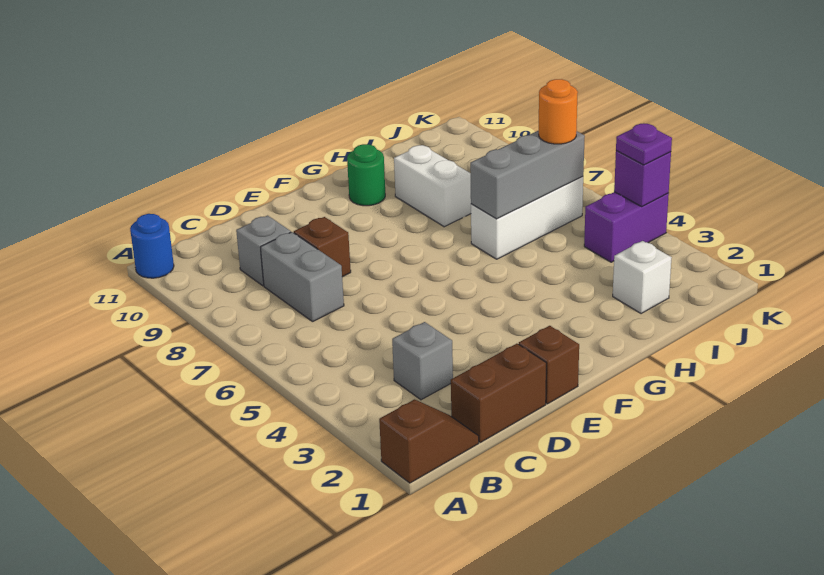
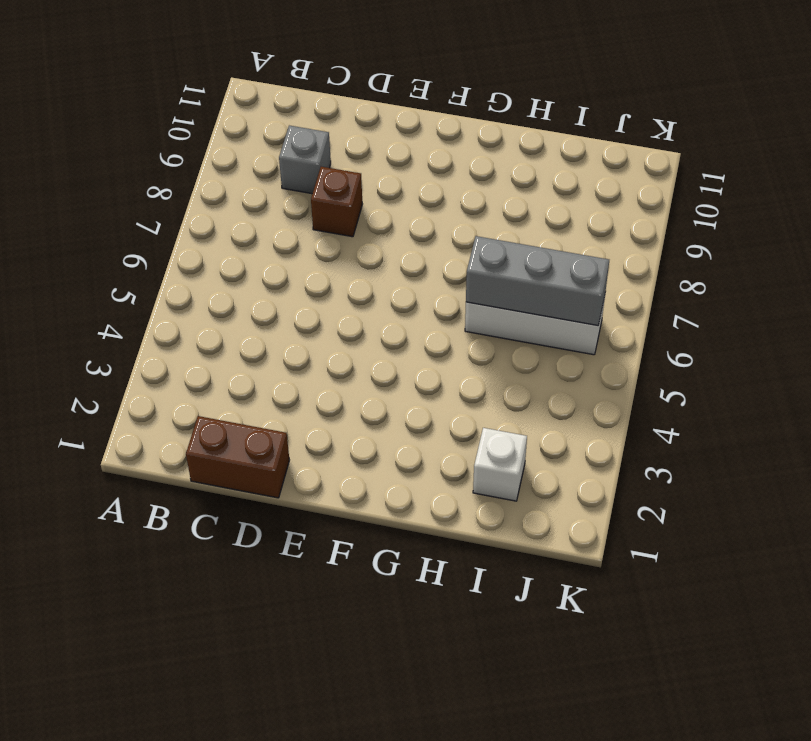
none -> brown slope A1:B1 level 1 top A
none -> blue round brick A11 level 1
none -> grey brick C3 level 1

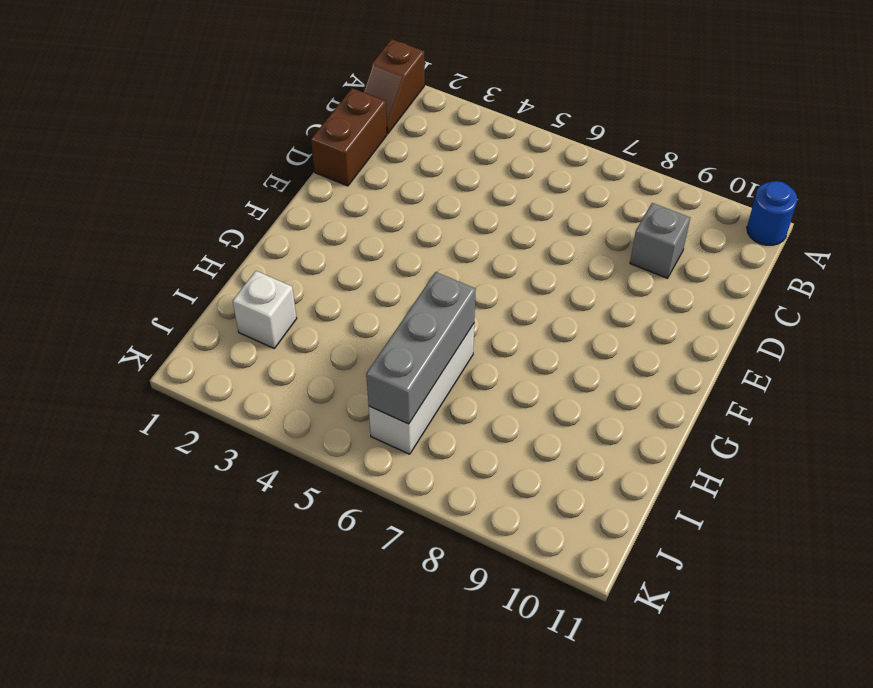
none -> grey brick C3 level 1
none -> grey brick C7:C8 level 1
none -> brown brick D8 level 1

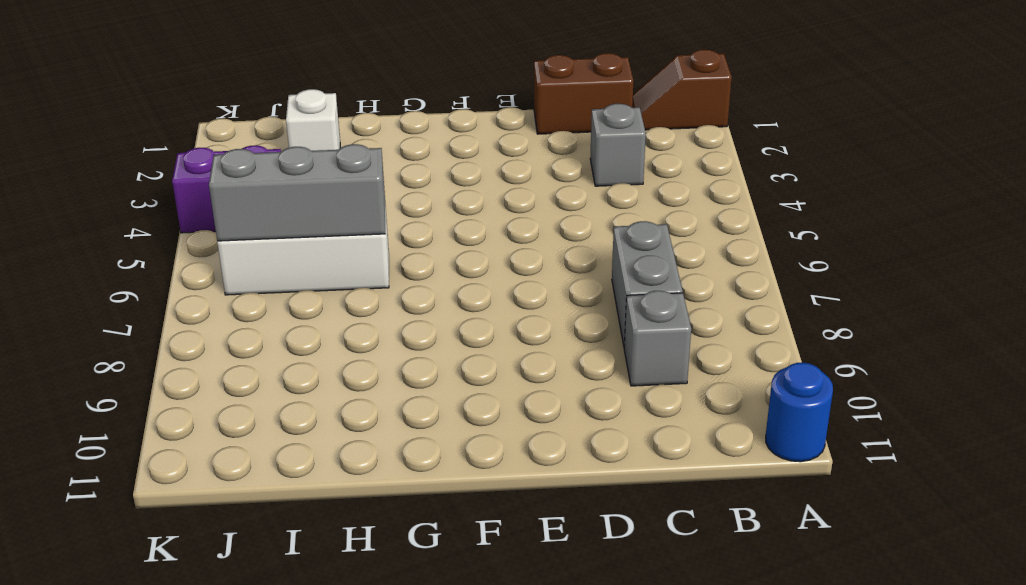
none -> brown brick D8 level 1
none -> brown brick E1 level 1
none -> green round brick G10 level 1

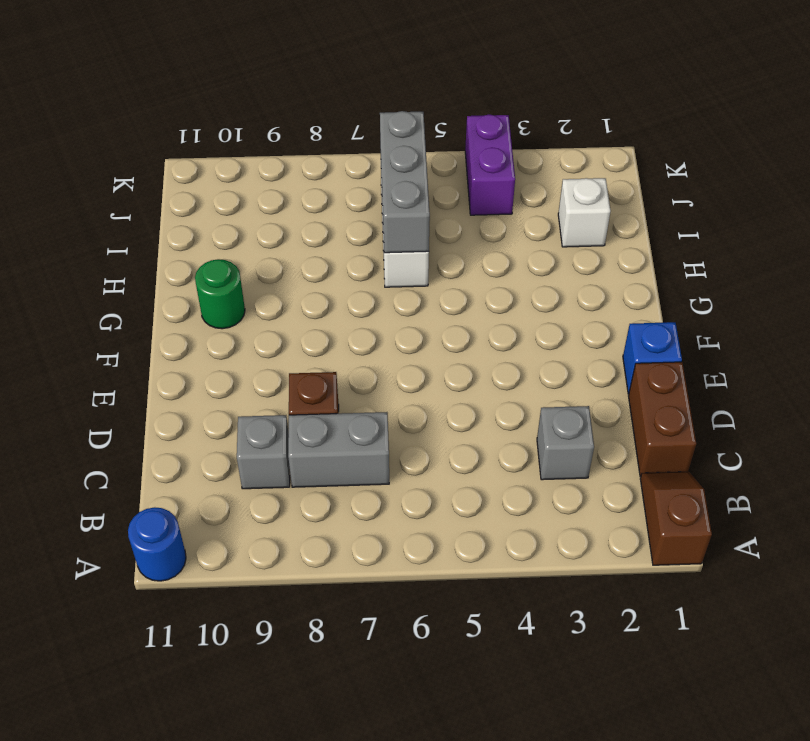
blue brick E1 level 1 -> brown brick E1 level 1
none -> white brick H8:H9 level 1
none -> purple brick K4 level 2
none -> orange round brick J6 level 3

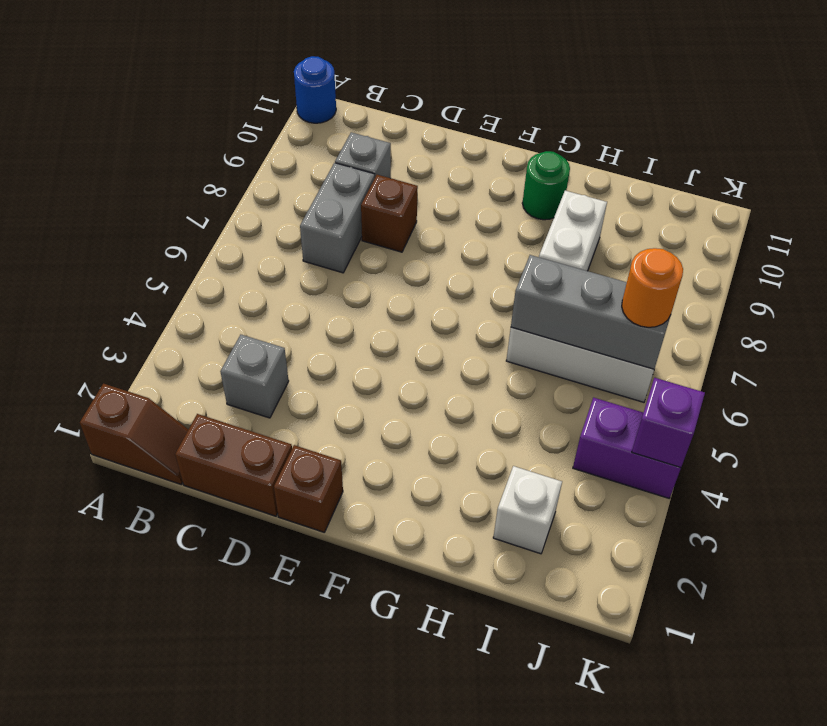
none -> purple plate K4 level 3

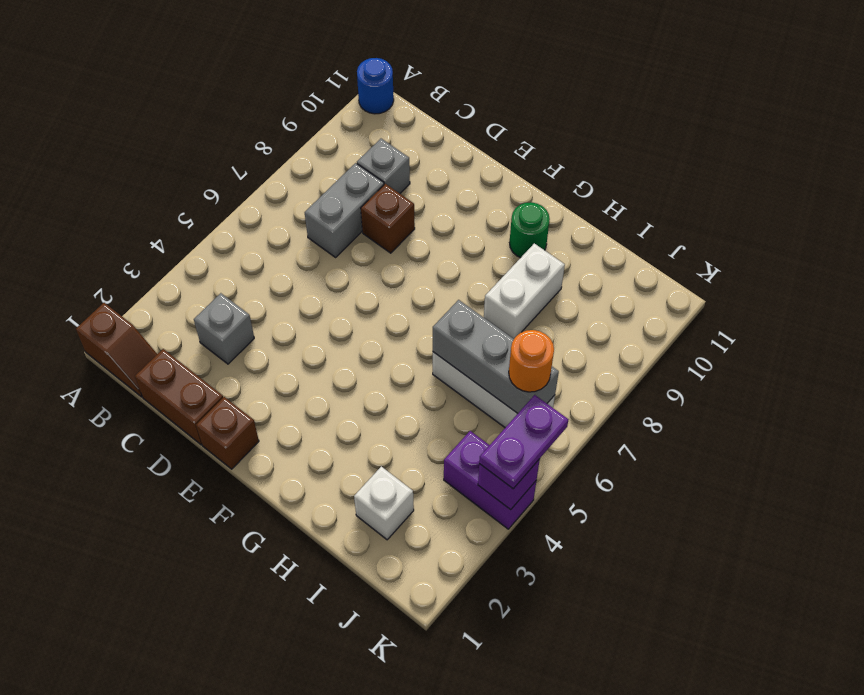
purple plate K4:K5 level 3 -> purple plate K4 level 3

